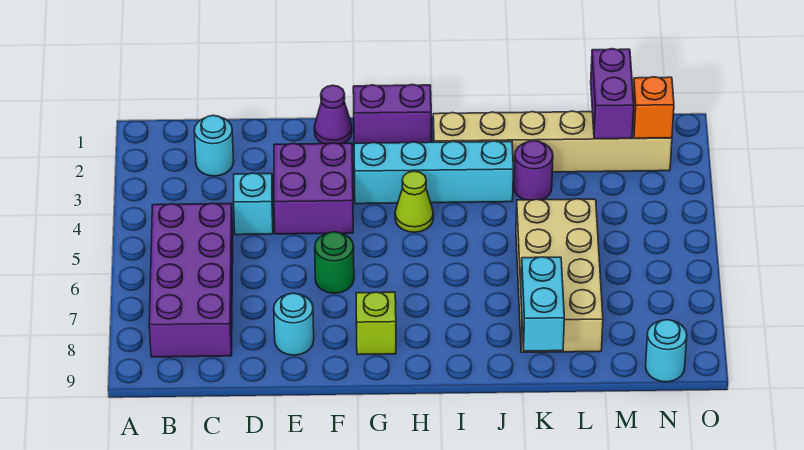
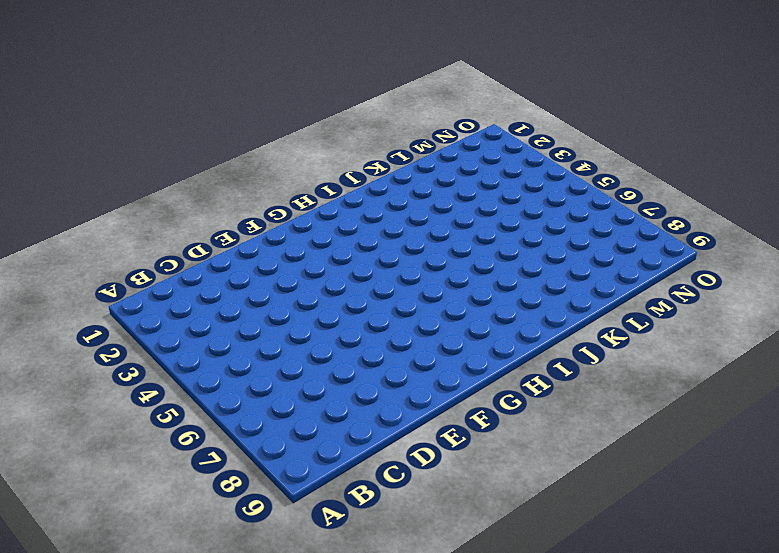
none -> purple brick B5:C8 level 1
none -> cyan round brick C2 level 1
none -> cyan brick D4 level 1

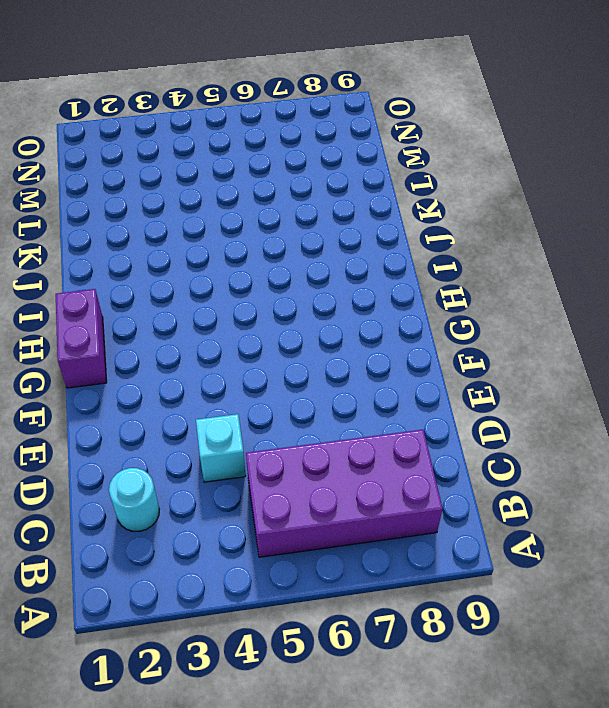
none -> purple brick E3:F4 level 1
none -> cyan round brick E8 level 1
none -> purple cone F1 level 1

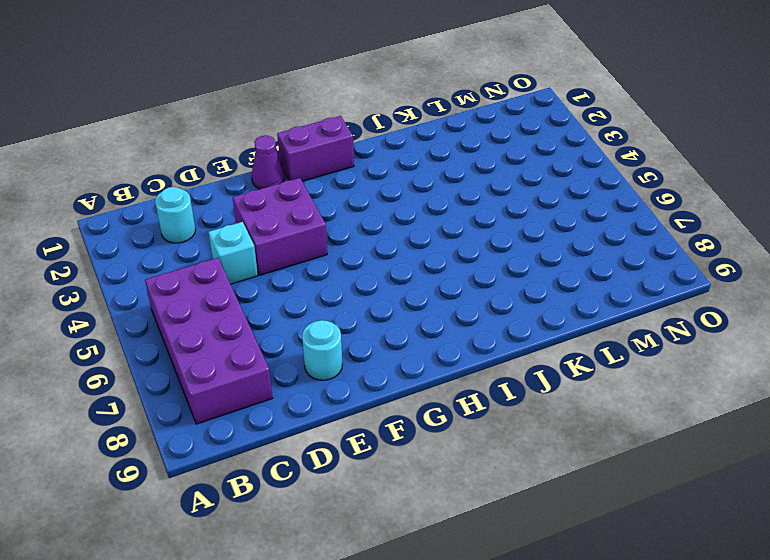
none -> green round brick F6 level 1
none -> cyan brick G3:J3 level 1
none -> lime brick G8 level 1

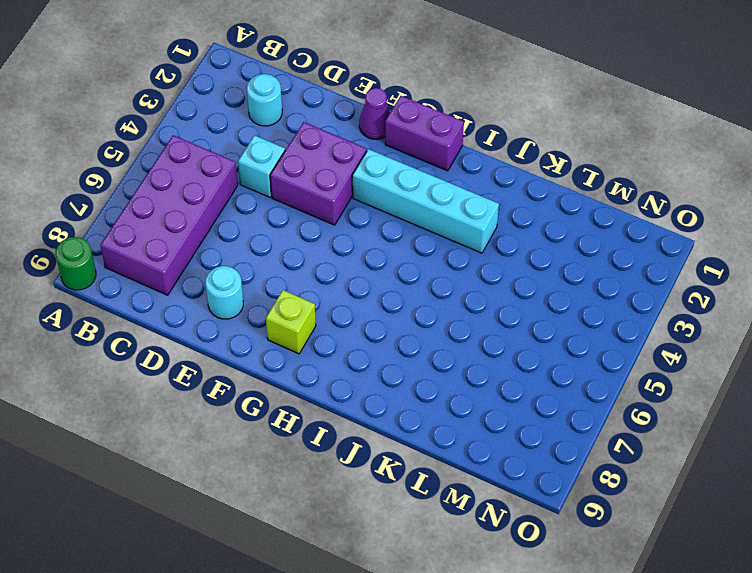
green round brick A9 level 1 -> green round brick F6 level 1
none -> lime cone H4 level 1
none -> tan brick I2:N2 level 1
none -> purple round brick K3 level 1

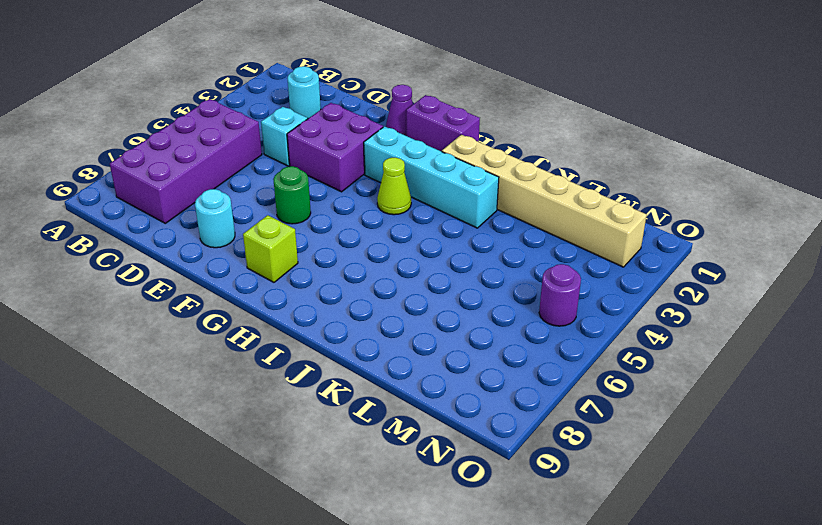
purple round brick N5 level 1 -> purple round brick K3 level 1
none -> tan brick K5:L8 level 1
none -> cyan round brick N9 level 1
none -> cyan brick K8:K9 level 2

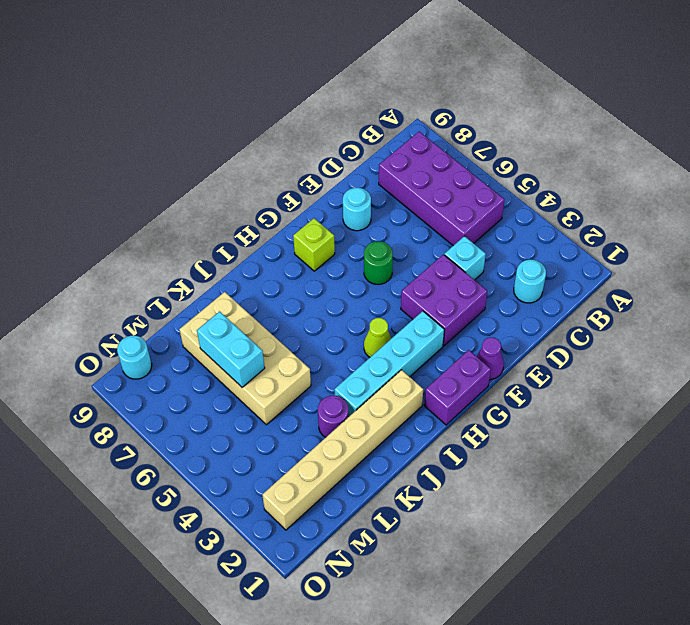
cyan brick L6:L7 level 2 -> cyan brick K8:K9 level 2
none -> purple brick M1:M2 level 2
none -> orange brick N2 level 2

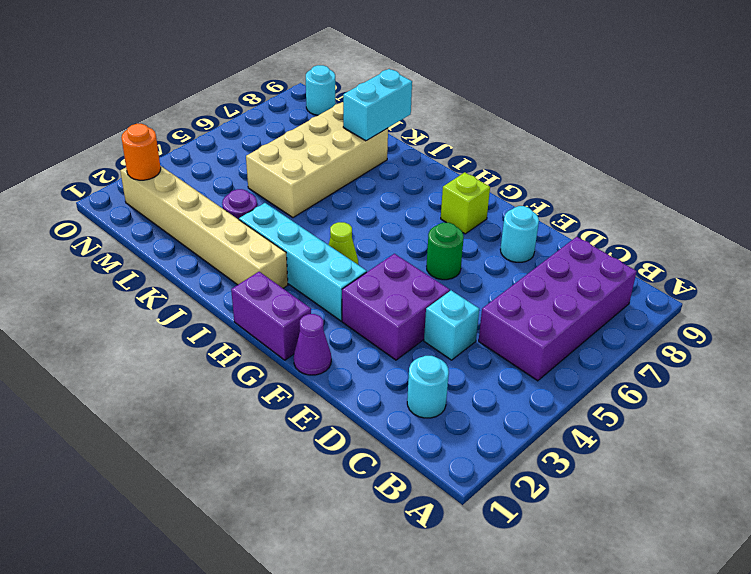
orange round brick N2 level 2 -> orange brick N2 level 2
none -> purple brick M1:M2 level 2

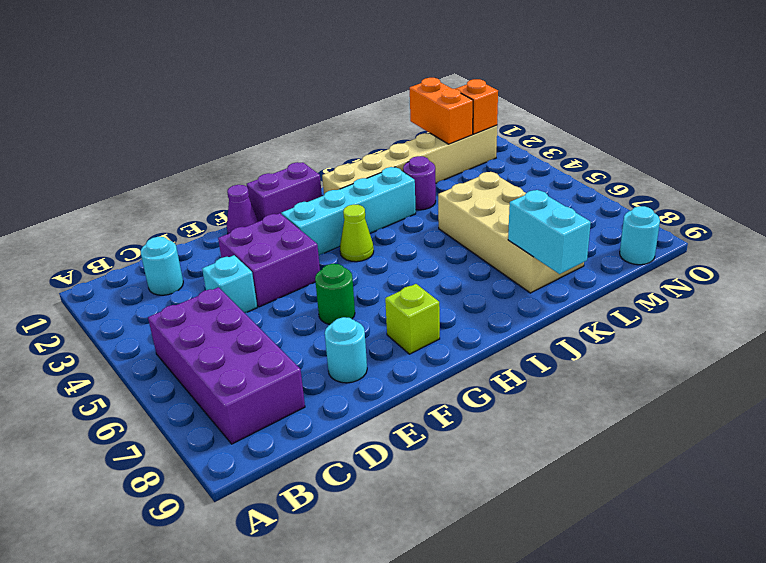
orange brick M1:M2 level 2 -> purple brick M1:M2 level 2

